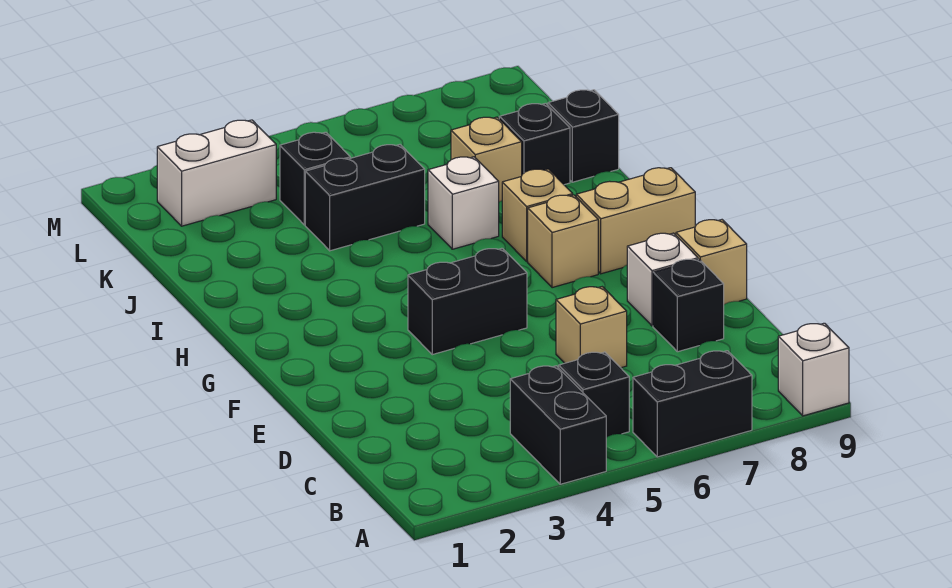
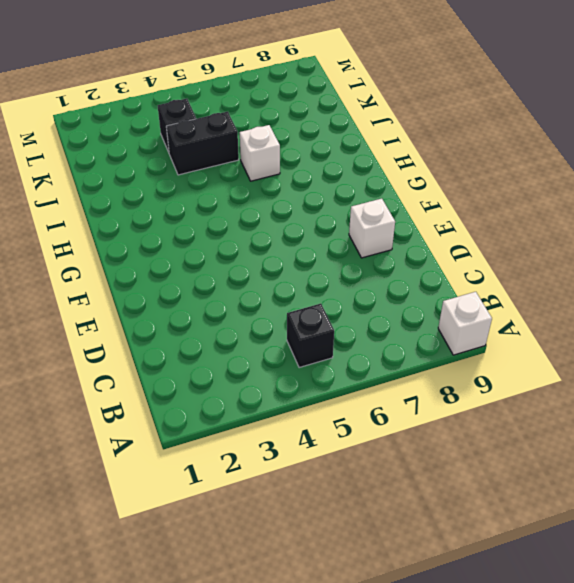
none -> black brick A4:B4 level 1
none -> black brick A6:A7 level 1
none -> tan brick D6 level 1

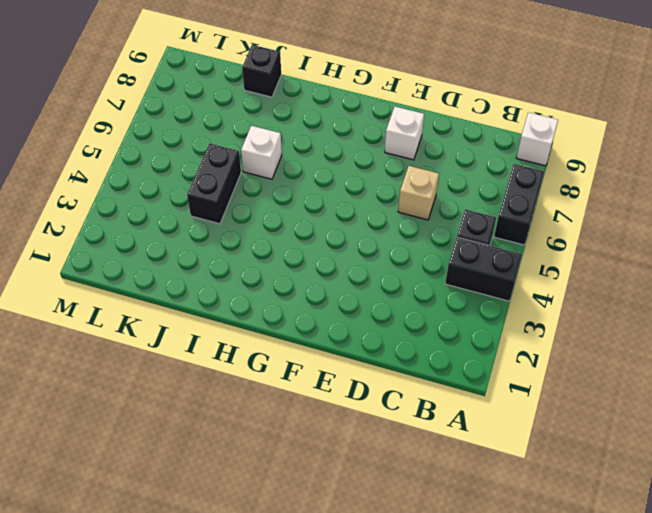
none -> black brick D8 level 1
none -> tan brick E9 level 1
none -> black brick F4:F5 level 1

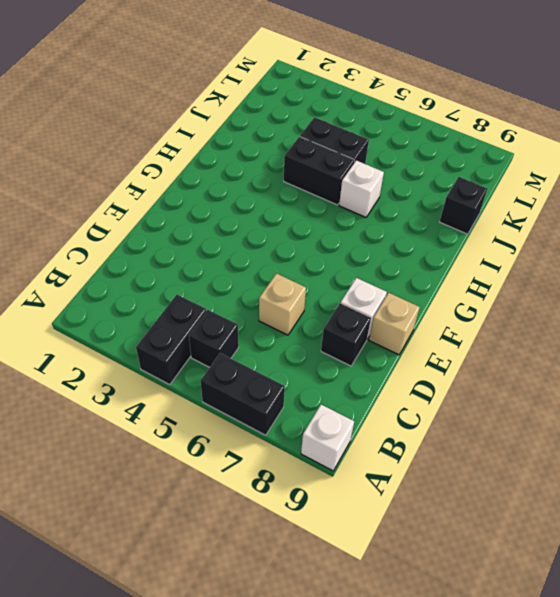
black brick I4:I5 level 1 -> black brick F4:F5 level 1
none -> tan brick G7 level 1
none -> tan brick G8:G9 level 1
none -> tan brick H7 level 1

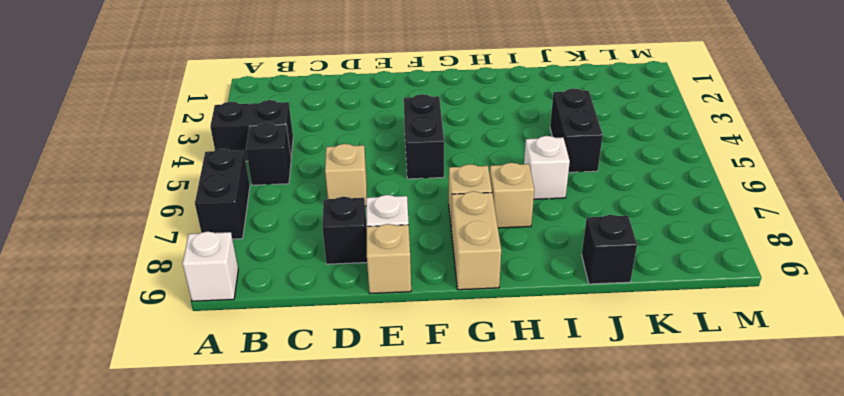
none -> tan brick J7 level 1
none -> black brick J8 level 1
none -> black brick K4 level 1

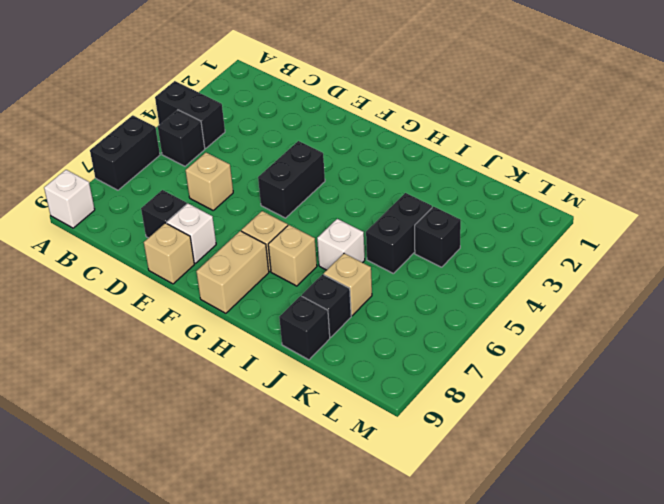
none -> white brick L2:L3 level 1

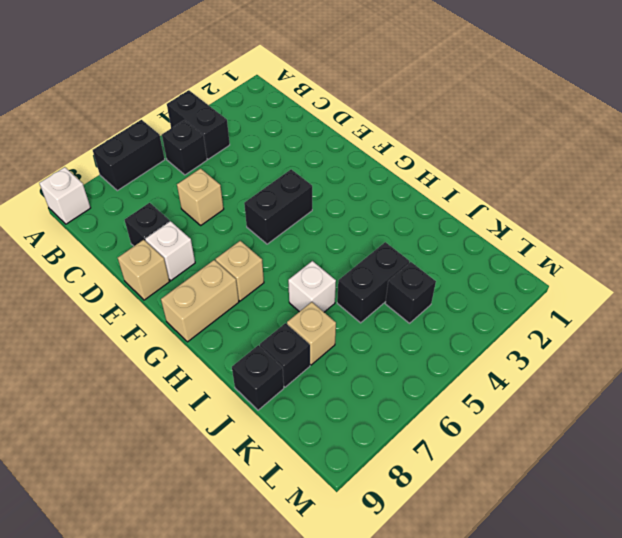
none -> tan brick H7 level 1
none -> white brick L2:L3 level 1

